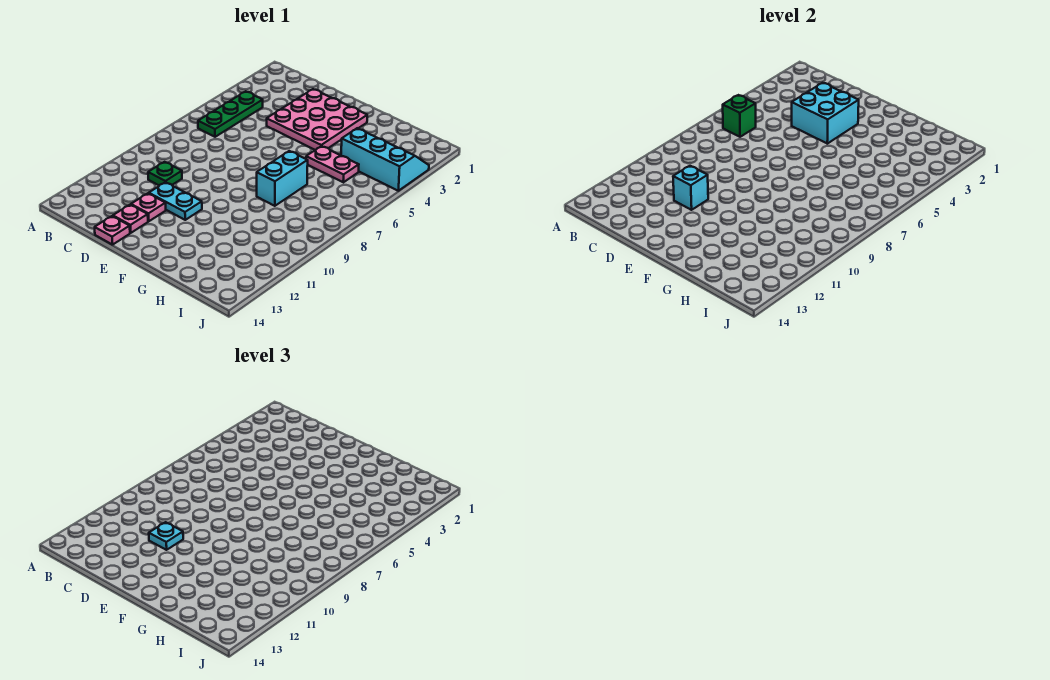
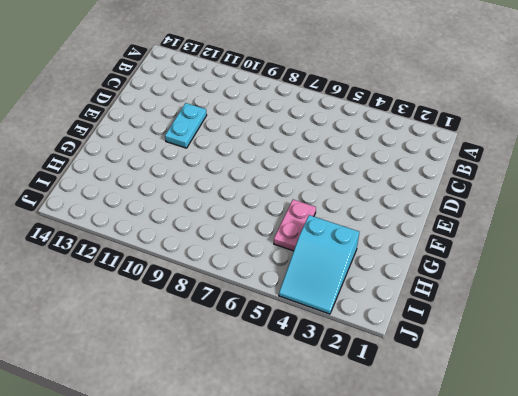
cyan slope H3:J4 level 1 top H -> cyan slope H3:J4 level 1 top 4
none -> green plate B4:B6 level 1
none -> green plate C10 level 1
none -> pink plate D2:F4 level 1

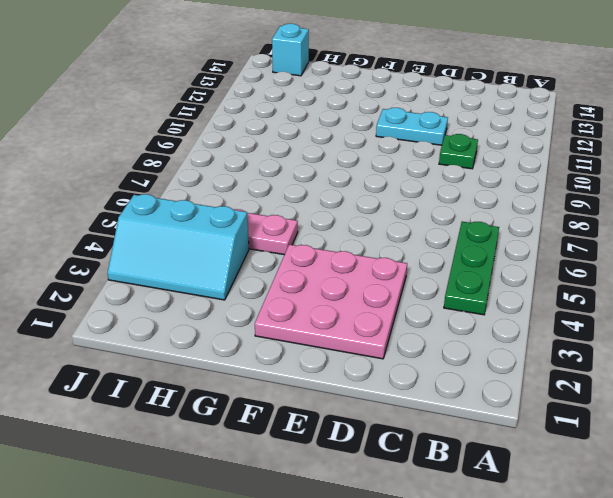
cyan brick I14 level 1 -> cyan brick D11 level 2
none -> pink plate D12 level 1
none -> pink plate D13 level 1
none -> pink plate D14 level 1

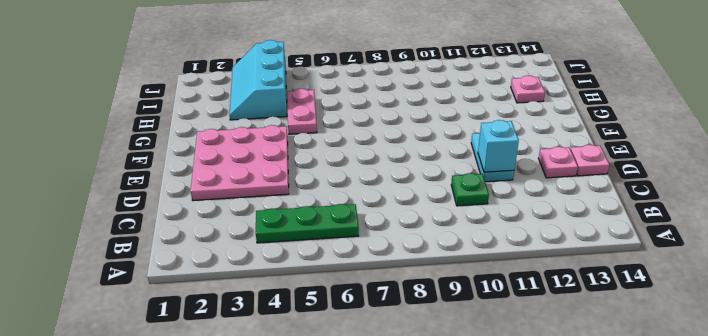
pink plate H13 level 1 -> pink plate D12 level 1
none -> cyan brick G7:G8 level 1
none -> green brick B6 level 2
none -> cyan brick D3:E4 level 2

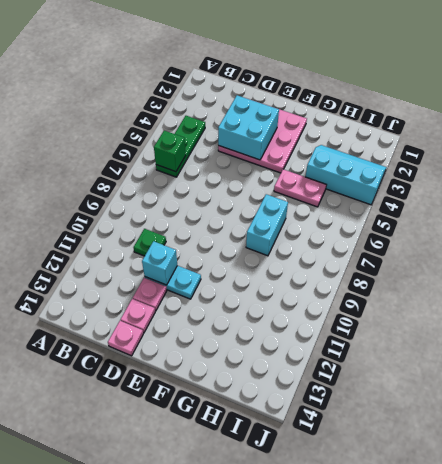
none -> cyan plate D11 level 3

